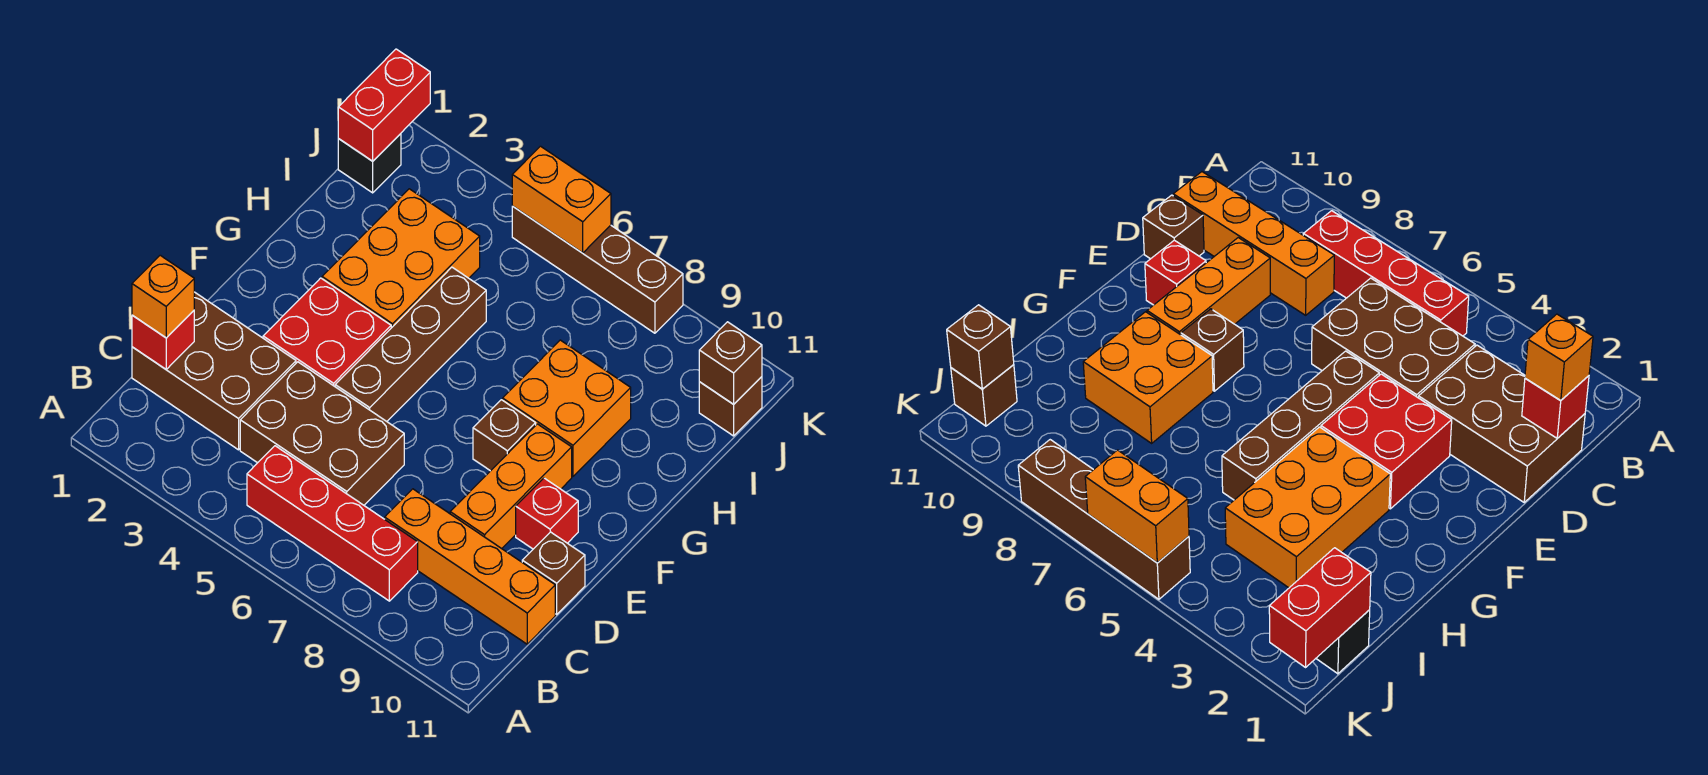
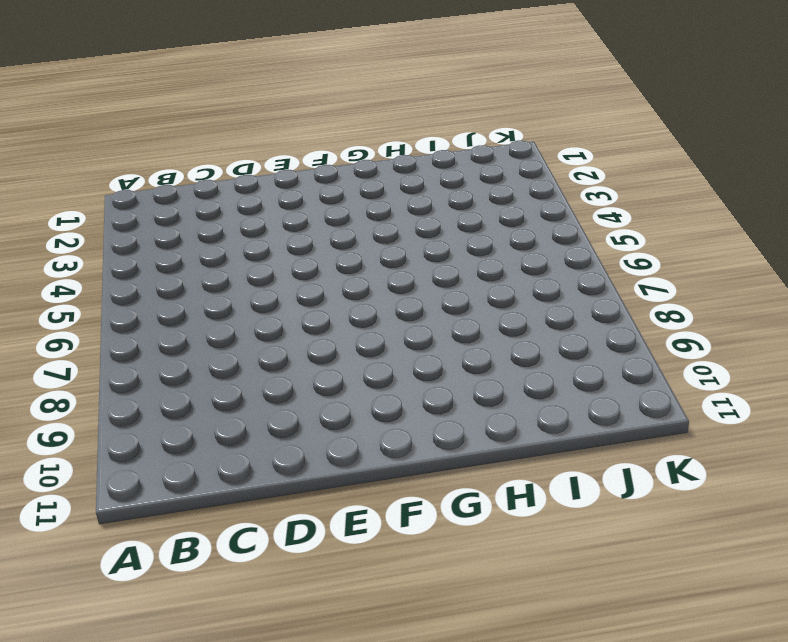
none -> red brick B5:B8 level 1
none -> brown brick C1:D3 level 1
none -> brown brick C4:D6 level 1

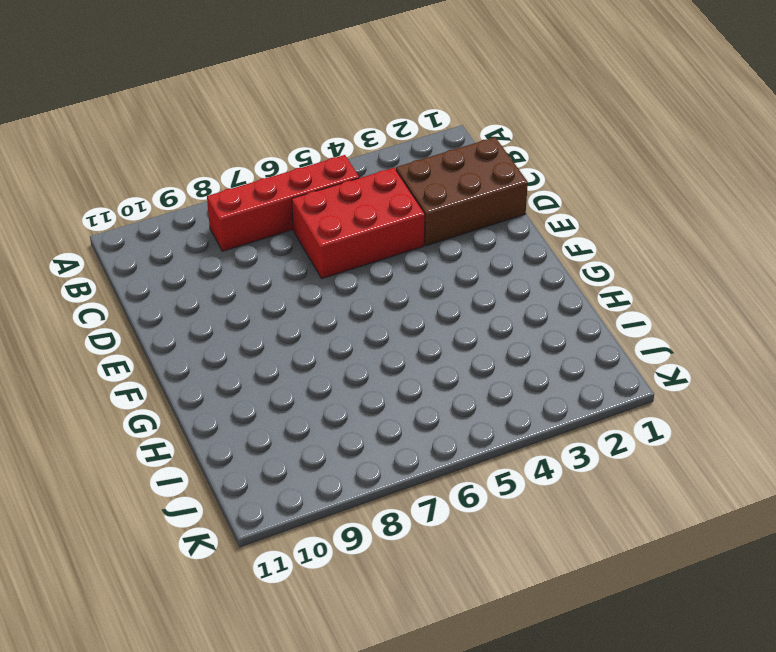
red brick C4:D6 level 1 -> brown brick C4:D6 level 1
none -> orange brick C8:C11 level 1
none -> orange brick D9:F9 level 1
none -> brown brick D11 level 1

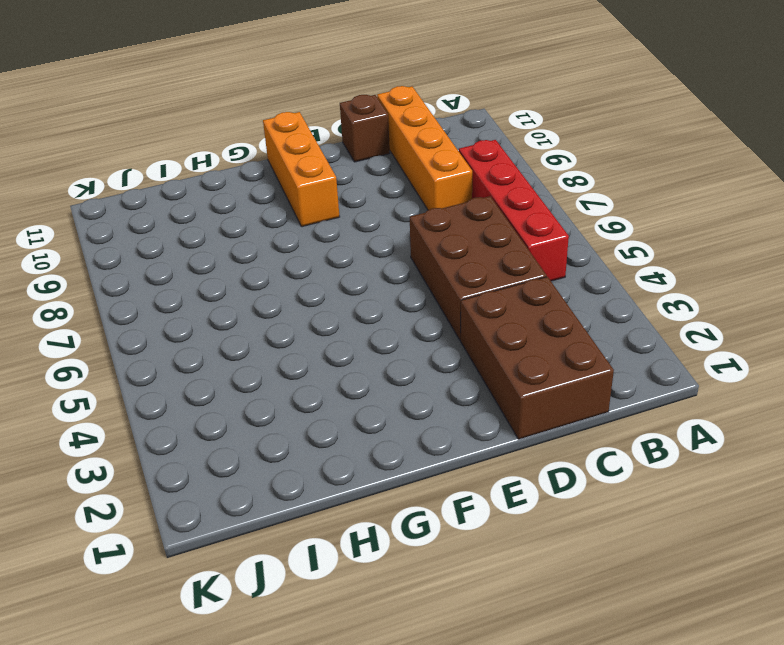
orange brick F9:F11 level 1 -> orange brick D9:F9 level 1
none -> red brick E3:F4 level 1
none -> brown brick E5:H5 level 1
none -> red brick E10 level 1

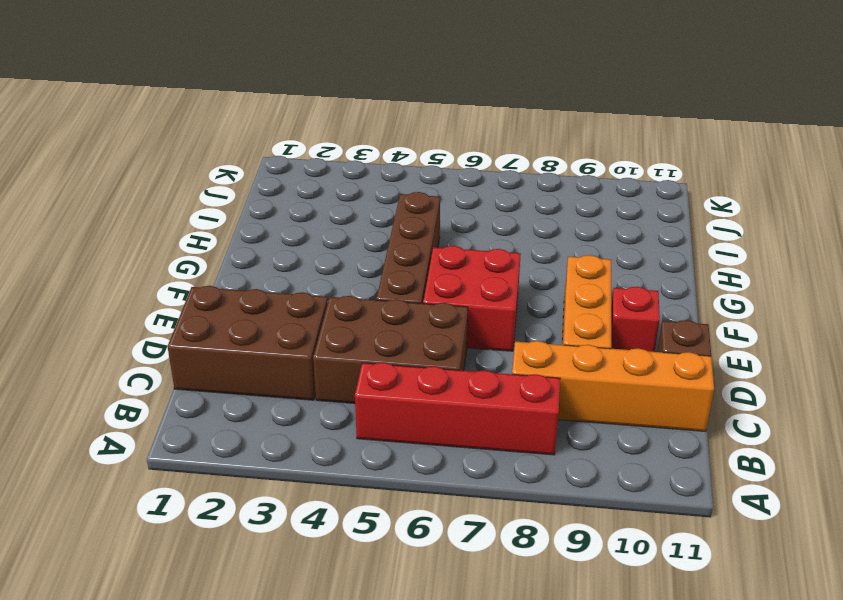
red brick E6:F7 level 1 -> red brick E3:F4 level 1
none -> brown brick F8 level 1
none -> orange brick G3:I4 level 1
none -> orange brick G8:H9 level 1

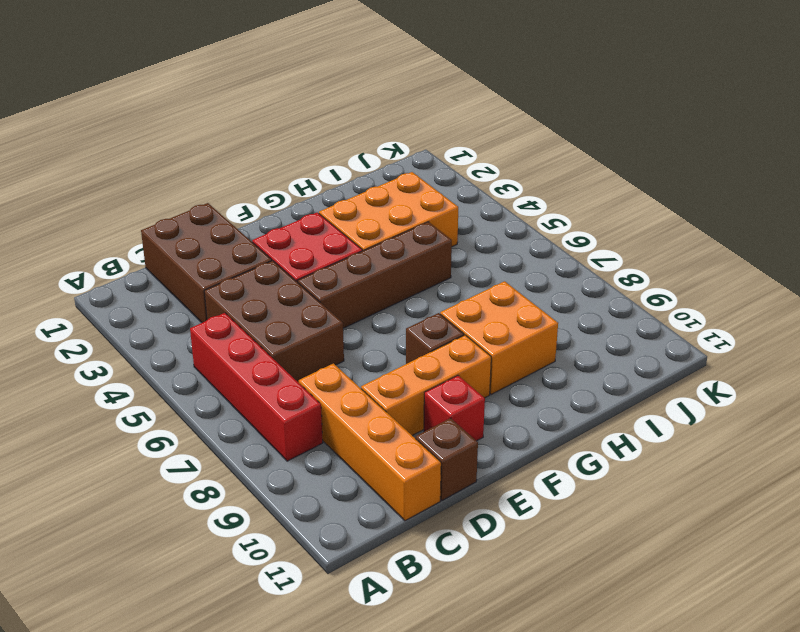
none -> black brick J1 level 1
none -> brown brick J11 level 1
none -> brown brick K5:K8 level 1

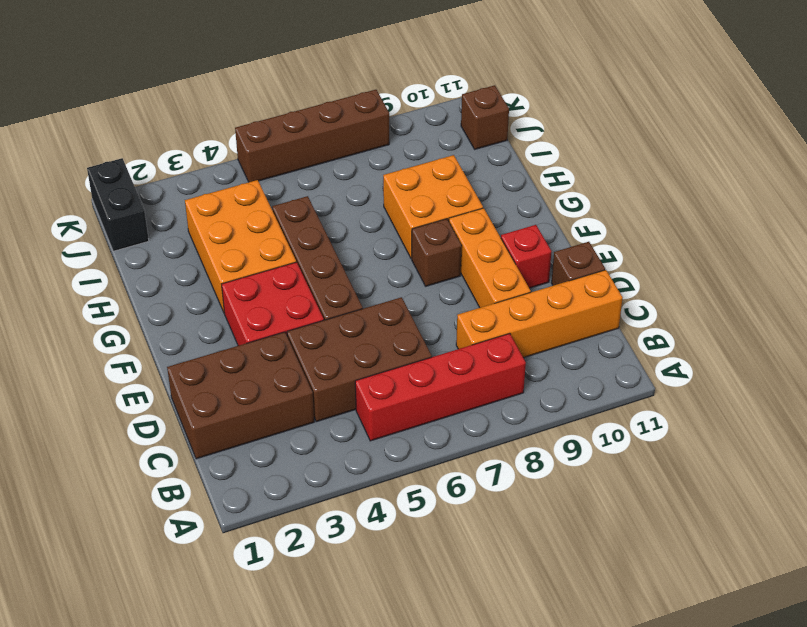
black brick J1:K1 level 1 -> black brick J1 level 1
none -> red brick C1 level 2
none -> red brick J1:K1 level 2
none -> brown brick J11 level 2

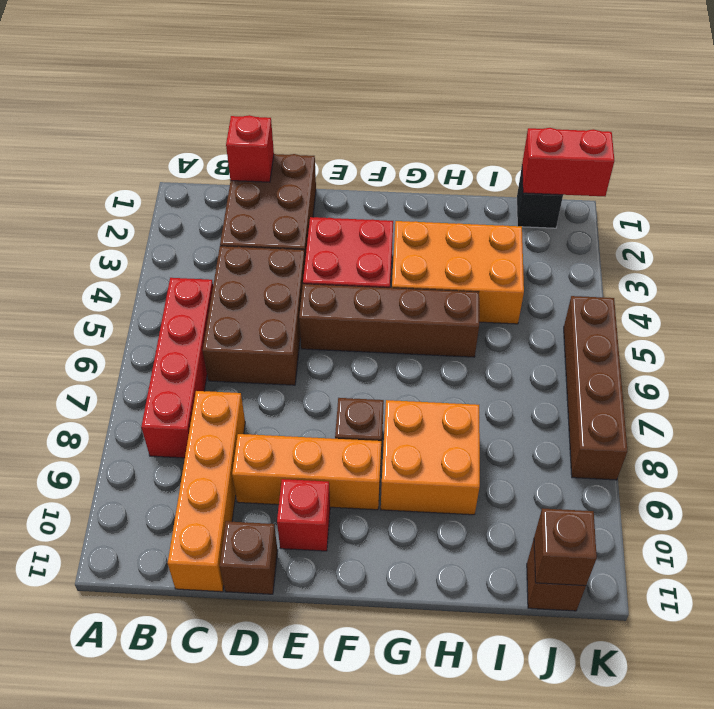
none -> orange brick K5:K6 level 2
none -> orange brick C1 level 3

